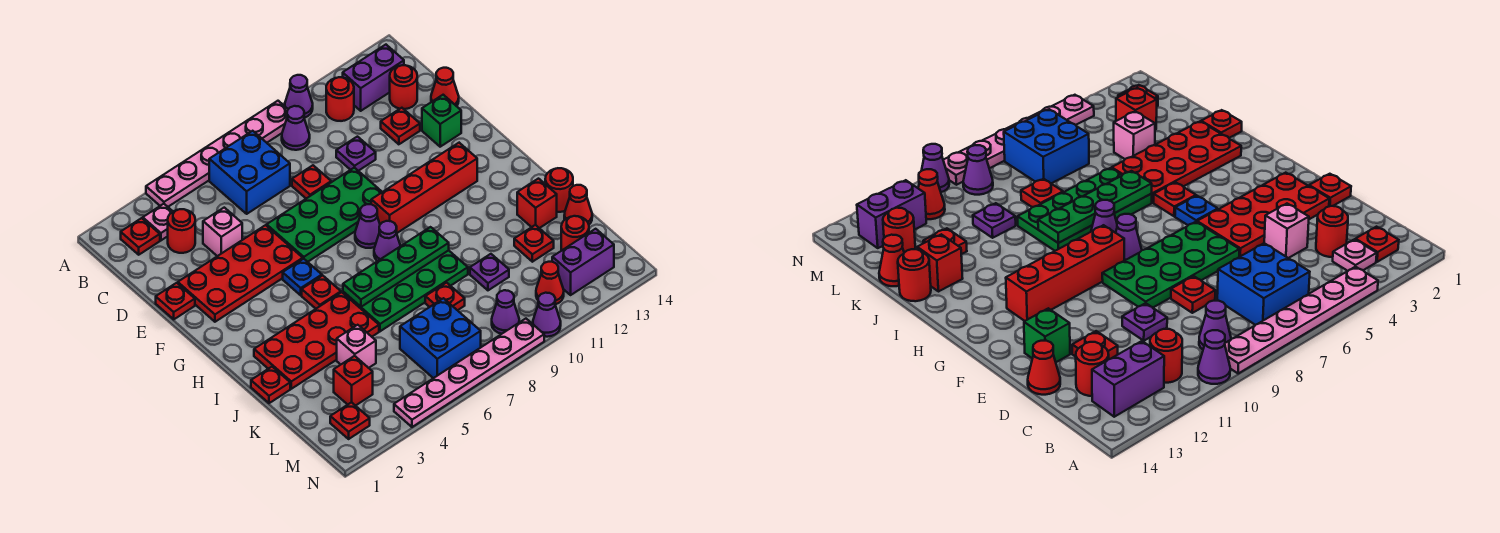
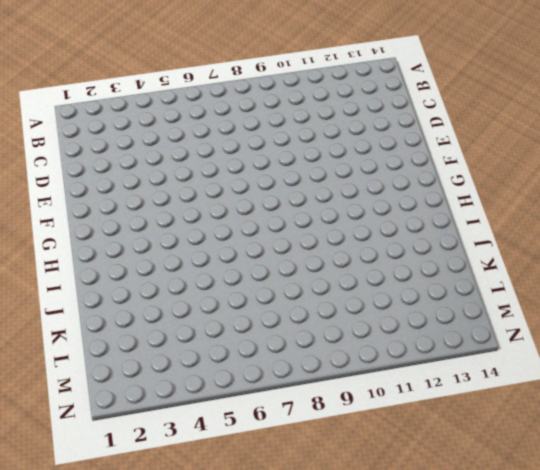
none -> pink plate A4:A9 level 1
none -> purple cone A10 level 1
none -> red plate B2 level 1
none -> pink plate B3 level 1

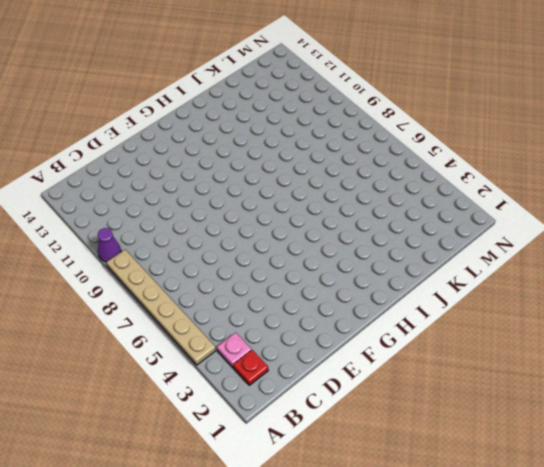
tan plate A4:A9 level 1 -> pink plate A4:A9 level 1
none -> blue brick B6:C7 level 1
none -> purple cone B9 level 1
none -> red round brick B11 level 1
none -> purple brick B12:B13 level 1

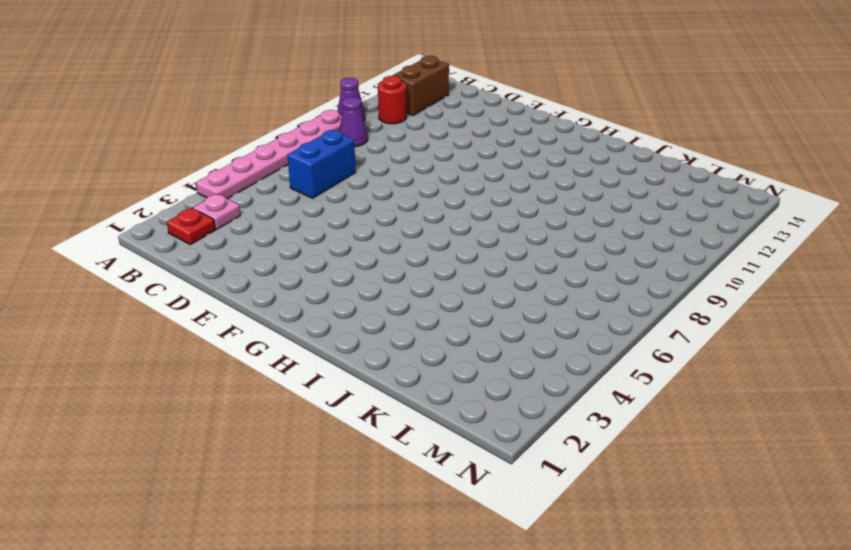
brown brick B12:B13 level 1 -> purple brick B12:B13 level 1
blue brick C6:C7 level 1 -> blue brick B6:C7 level 1
none -> red round brick C3 level 1
none -> red round brick C13 level 1
none -> pink brick D4 level 1
none -> red plate D8 level 1

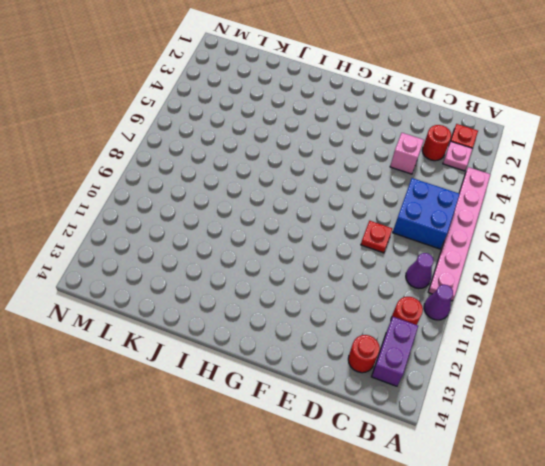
none -> purple plate D10 level 1
none -> red plate D12 level 1
none -> red cone D14 level 1
none -> red plate E1 level 1

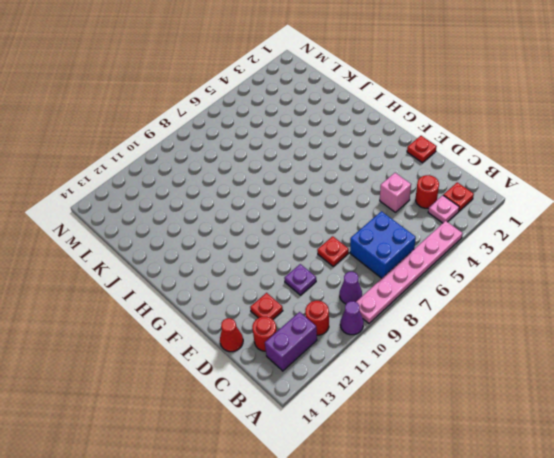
none -> red plate E2:F5 level 1
none -> green plate E6:F9 level 1
none -> green brick E13 level 1
none -> blue plate G5 level 1

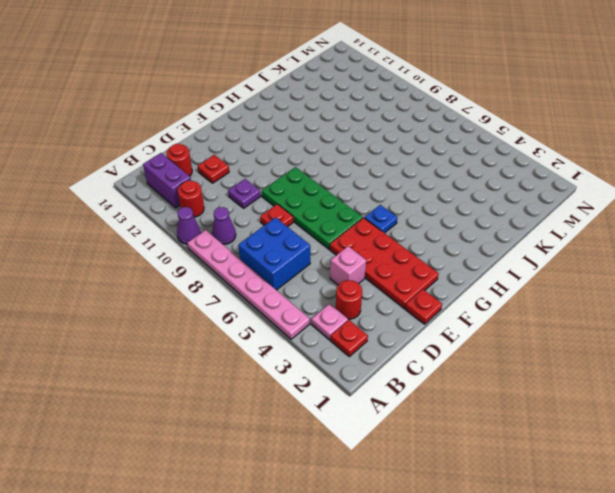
none -> red cone D14 level 1
none -> green brick E13 level 1
none -> purple cone G8 level 1
none -> red brick G9:G12 level 1

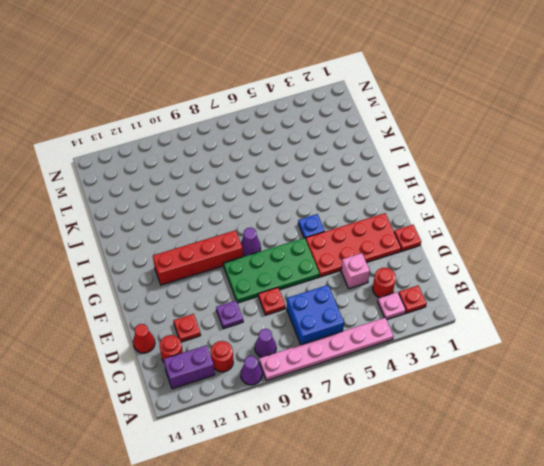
none -> green brick E13 level 1
none -> red plate H5 level 1
none -> purple cone H8 level 1
none -> red plate I2:J5 level 1

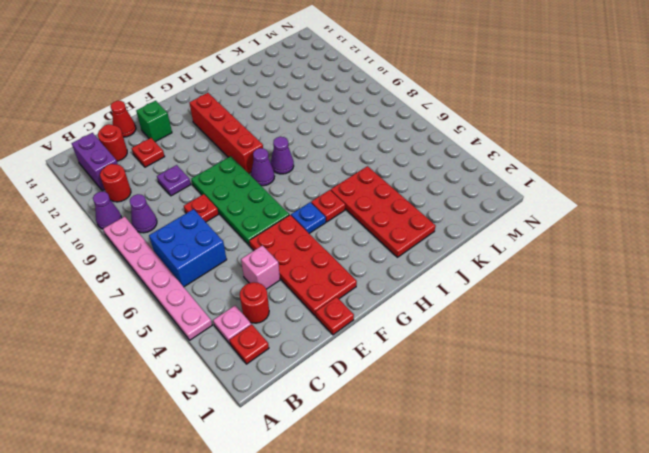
none -> green plate I6:J9 level 1
none -> red plate J1 level 1
none -> red brick J13 level 1
none -> red round brick J14 level 1

